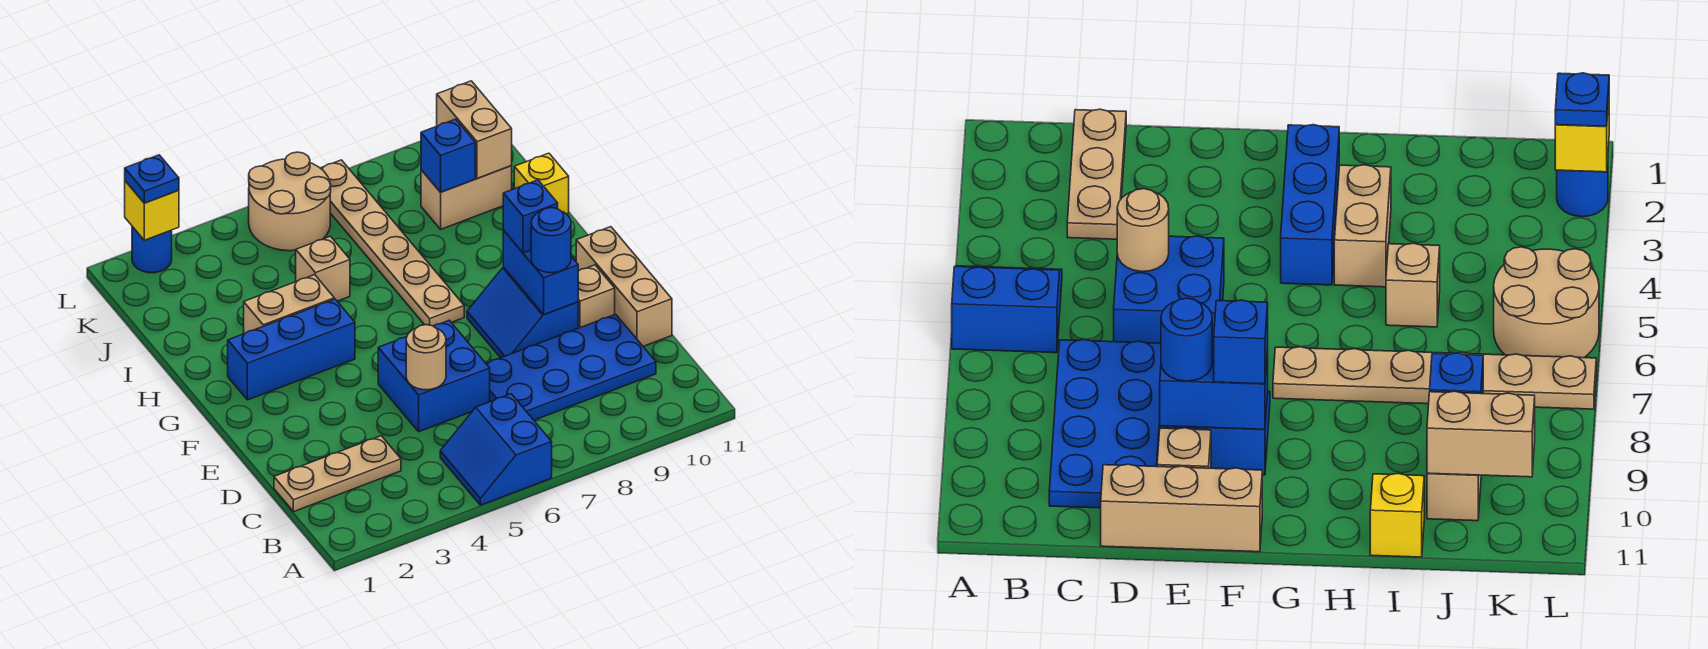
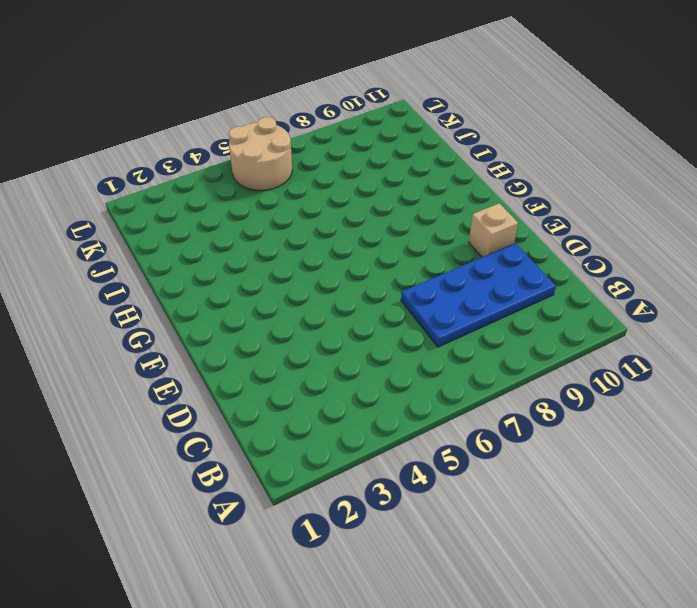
none -> blue slope A5:B6 level 1 top 6
none -> tan plate C1:C3 level 1
none -> blue brick D5:E6 level 1

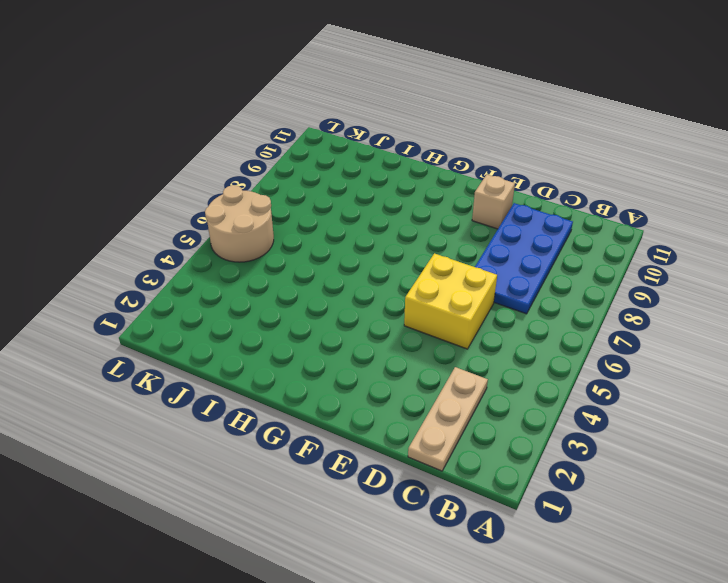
yellow brick D5:E6 level 1 -> blue brick D5:E6 level 1
none -> blue slope A5:B6 level 1 top 6
none -> tan brick D11:F11 level 1
none -> blue slope E8:F9 level 1 top 9

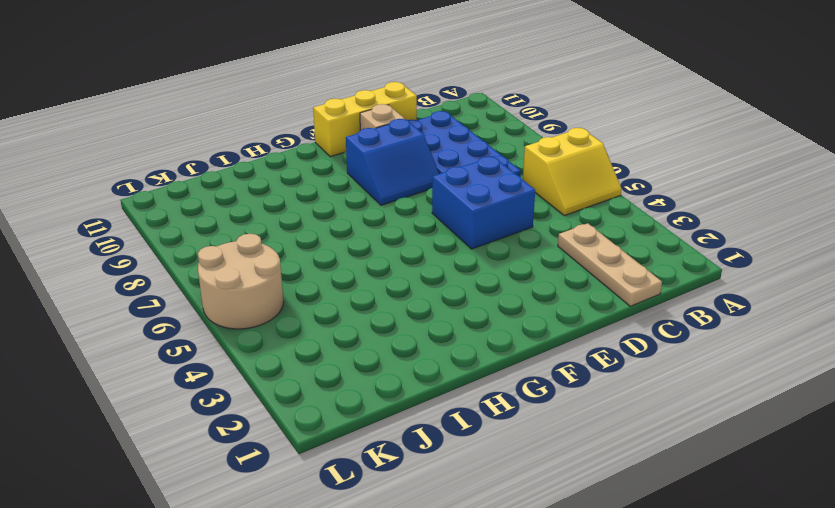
yellow slope A5:B6 level 1 top 6 -> blue slope A5:B6 level 1 top 6
yellow brick D11:F11 level 1 -> tan brick D11:F11 level 1
none -> blue brick G2:G4 level 1
none -> tan plate G7:L7 level 1
none -> tan brick H3:H4 level 1

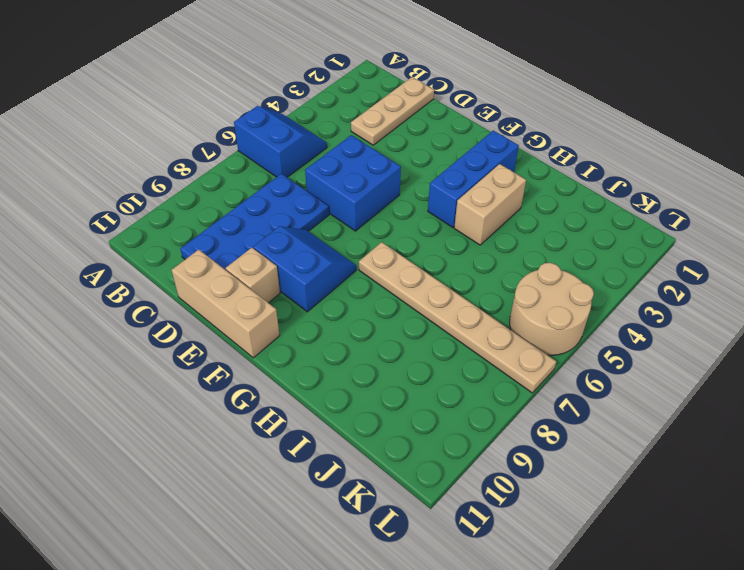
none -> tan brick I5 level 1
none -> yellow brick I11 level 1
none -> tan brick J9:J10 level 1

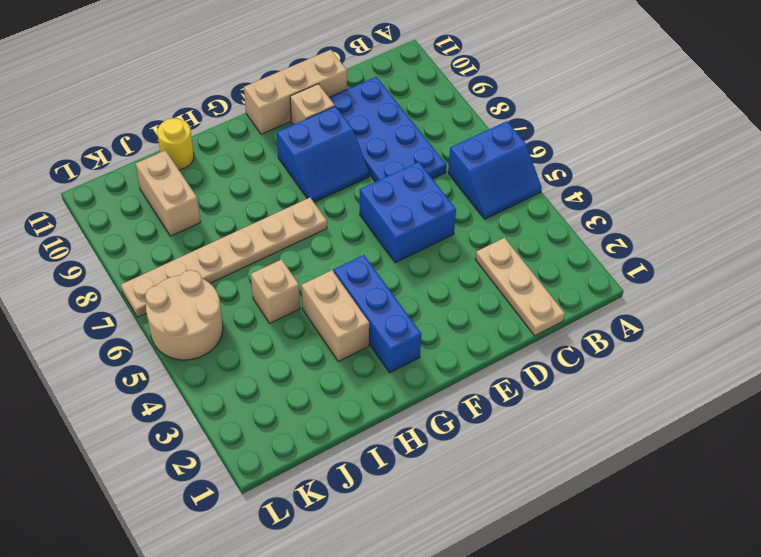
yellow round brick I11 level 1 -> yellow brick I11 level 1
none -> blue round brick L2 level 1
none -> tan round brick D5 level 2
none -> blue brick E9:F9 level 2

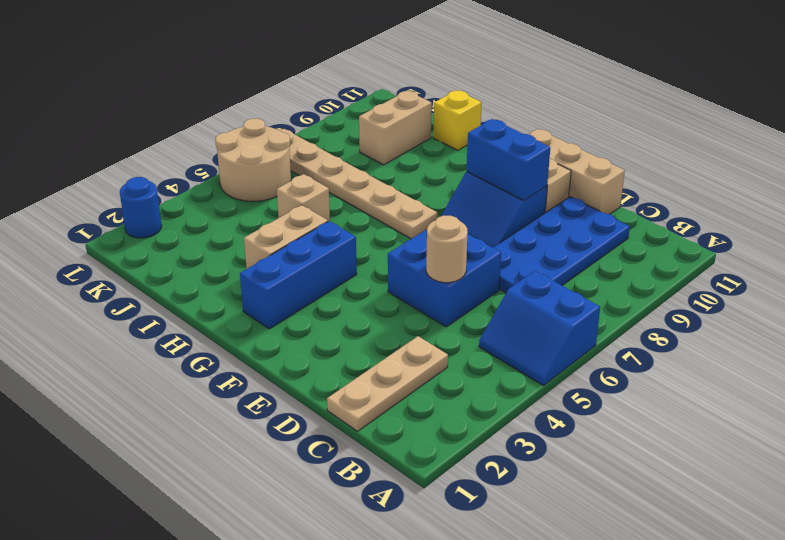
none -> blue brick J9 level 2
none -> tan brick J10:K10 level 2
none -> yellow brick L2 level 2

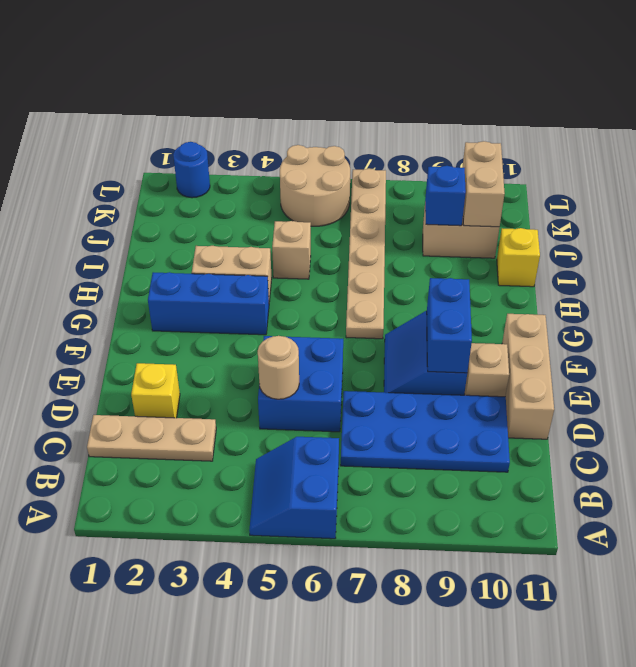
yellow brick D2 level 1 -> yellow brick L2 level 2
none -> blue round brick E9 level 3
none -> blue brick F9 level 3
none -> blue plate L2 level 3

